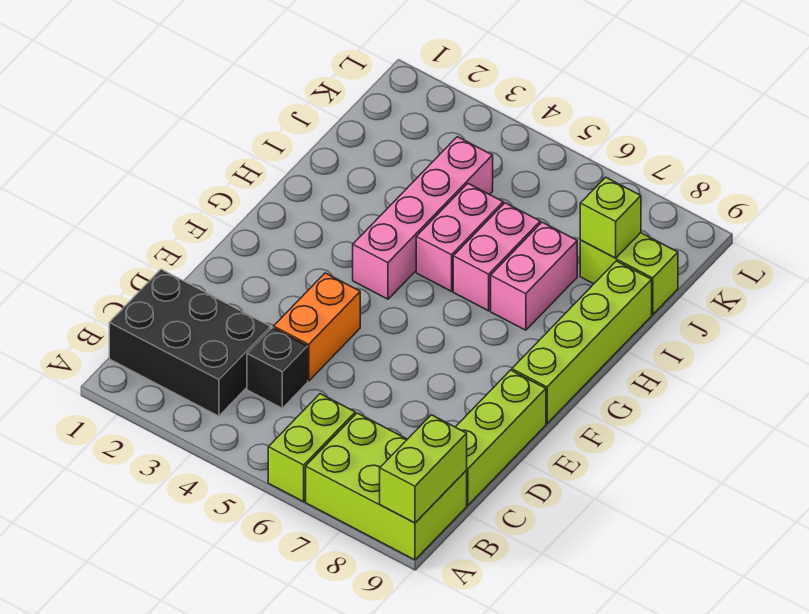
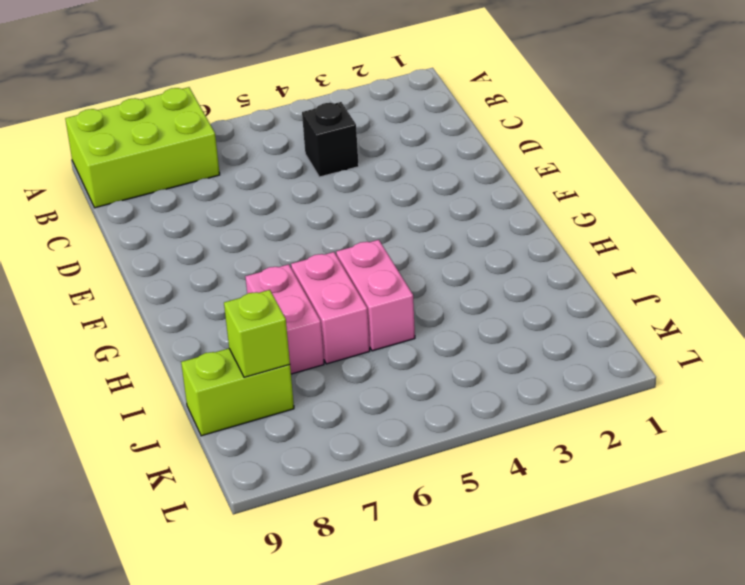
none -> lime brick A6:B6 level 1
none -> black brick B1:C3 level 1
none -> lime brick C9:E9 level 1

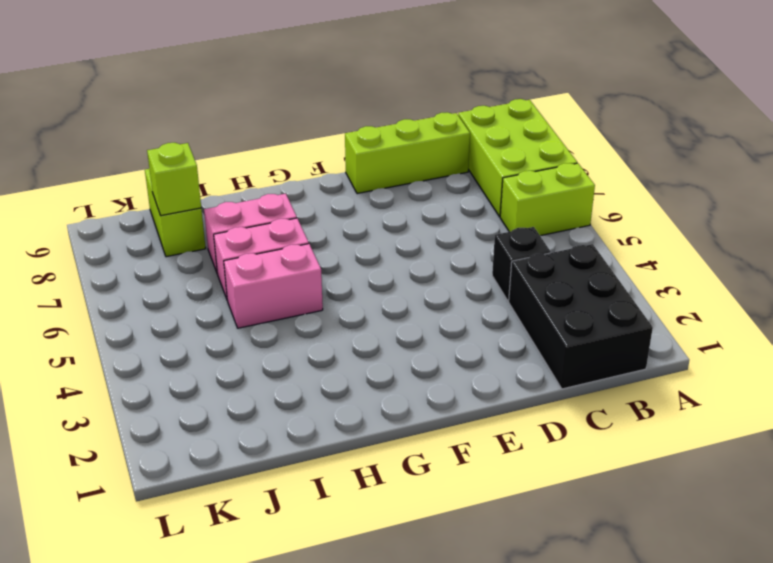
none -> orange brick D4:E4 level 1
none -> lime brick F9:I9 level 1
none -> pink brick G4:J4 level 1

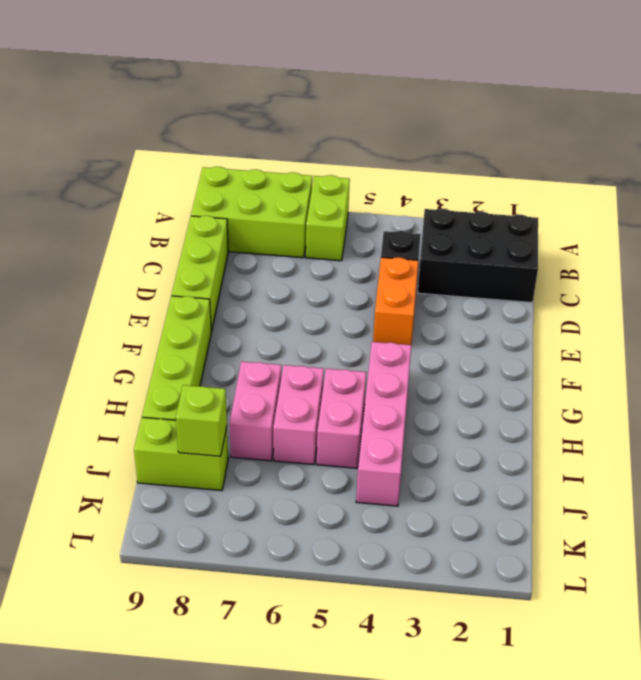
none -> lime brick A9:B9 level 2

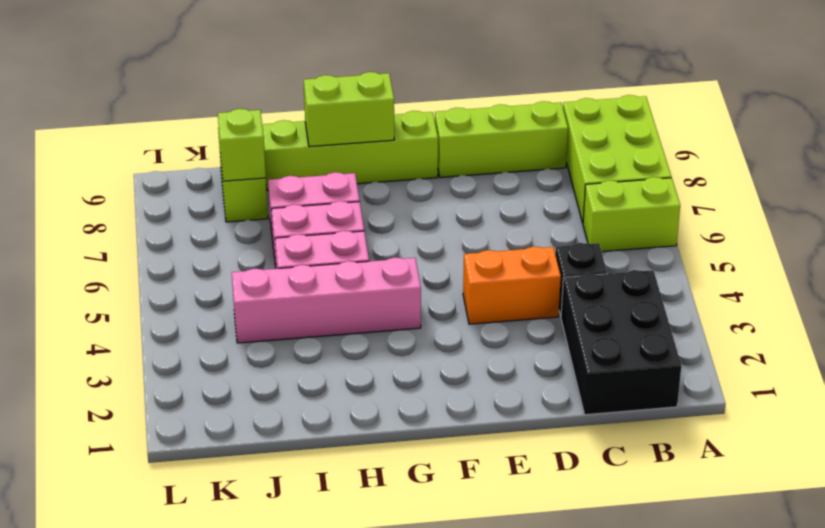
lime brick G9:H9 level 2 -> lime brick A9:B9 level 2

